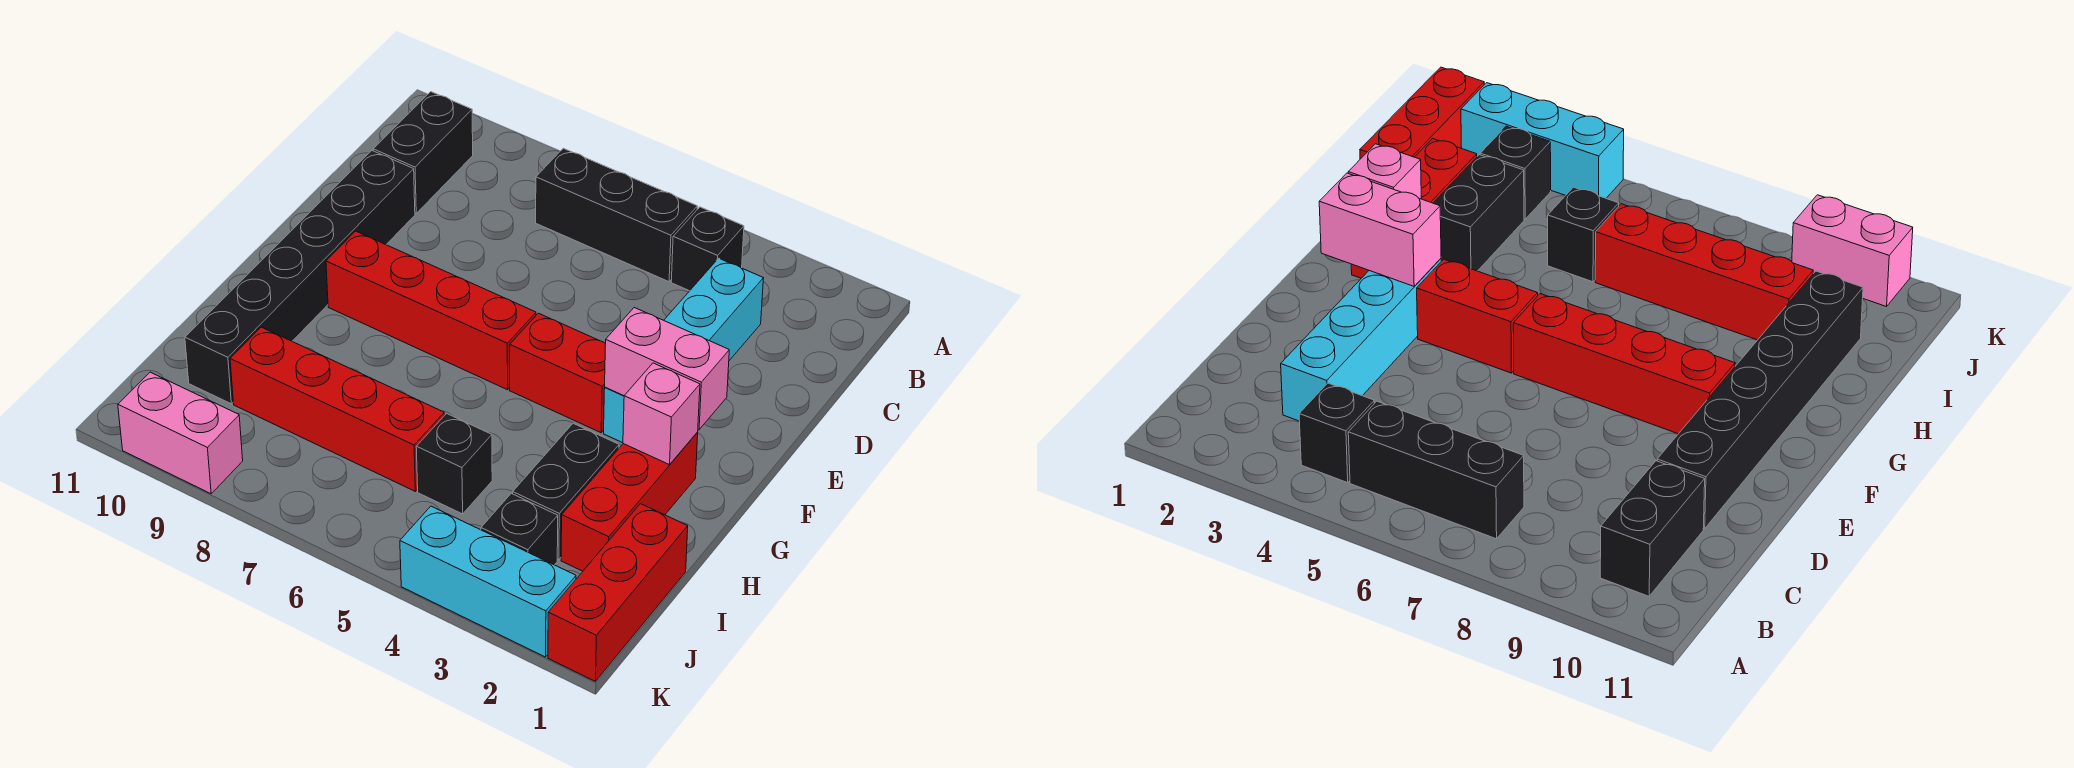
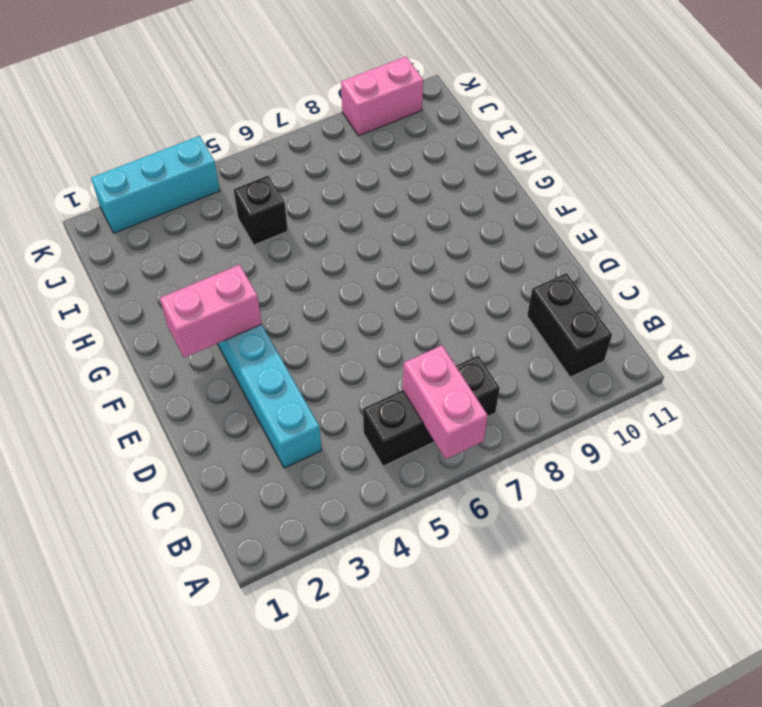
pink brick A6:B6 level 2 -> none
none -> black brick B4 level 1
none -> black brick D10:I10 level 1
none -> red brick F4:F5 level 1

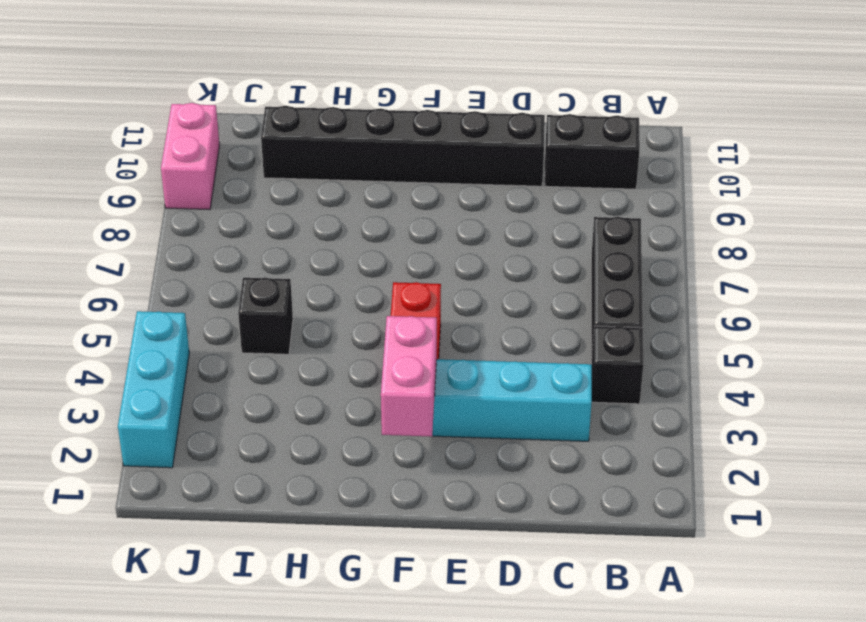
none -> red brick F6:F9 level 1
none -> red brick G2:I2 level 1
none -> black brick H3:I3 level 1

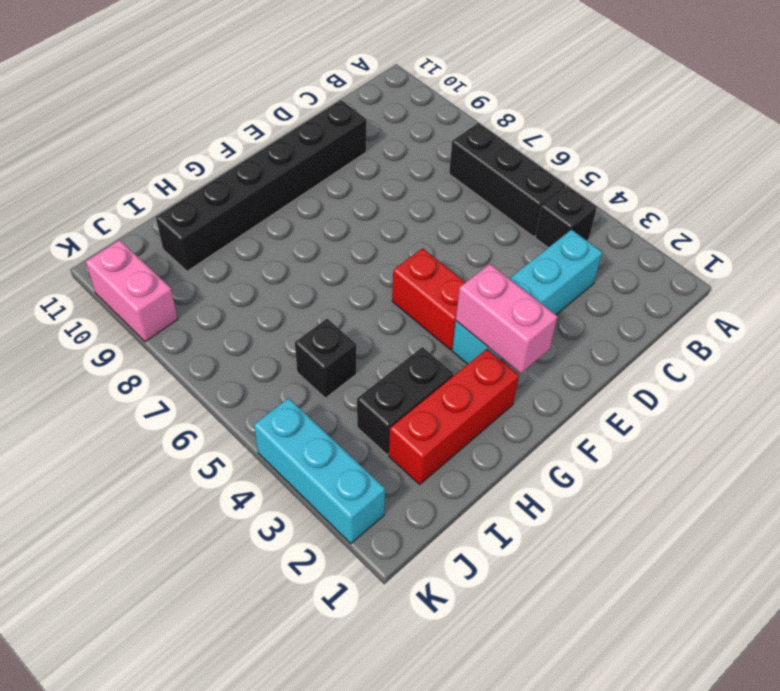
none -> black brick B10:C10 level 1
none -> red brick F6:F9 level 1
none -> red brick I1:K1 level 1

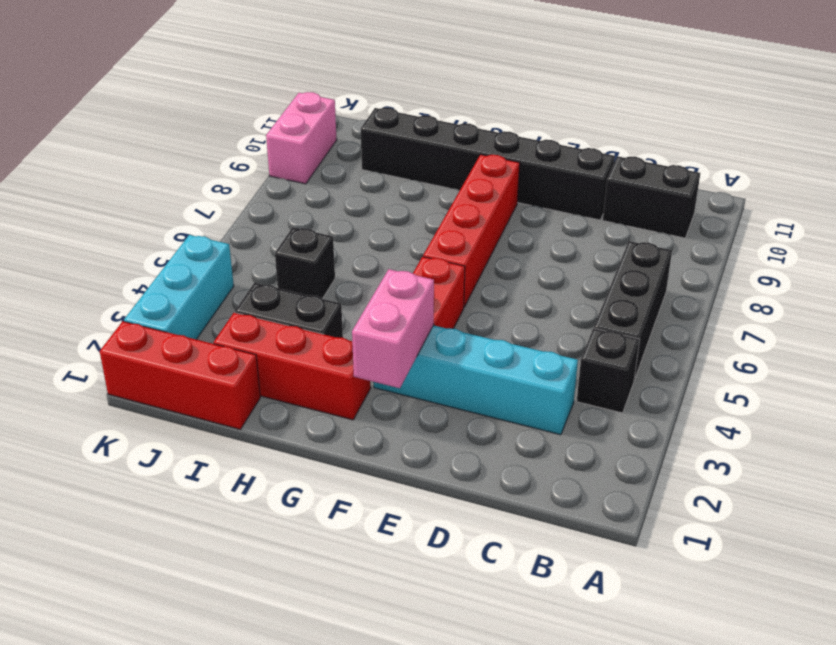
none -> red brick I6:I9 level 1
none -> black brick J3 level 1
none -> pink brick G2 level 2

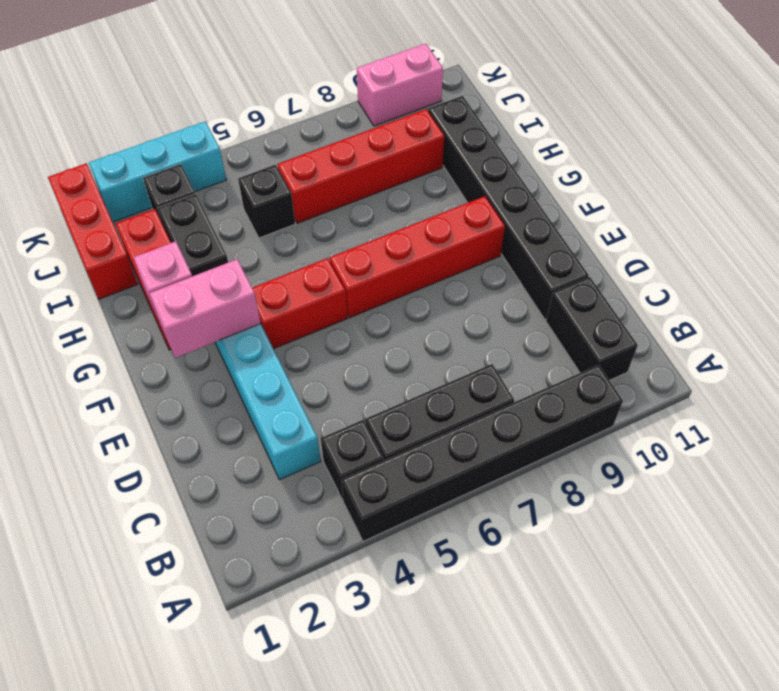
black brick A4:A9 level 1 -> none

